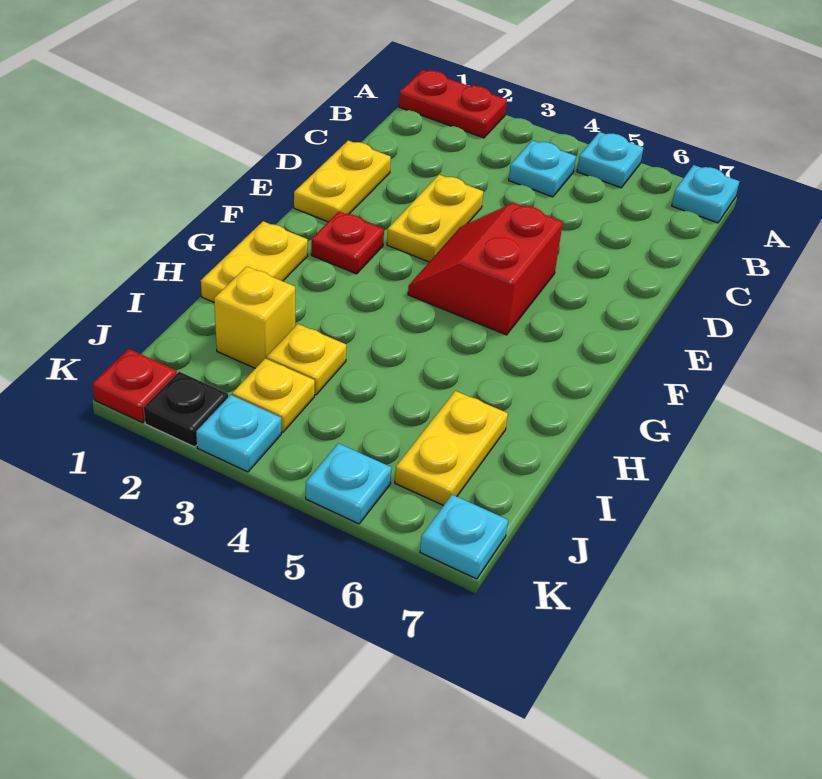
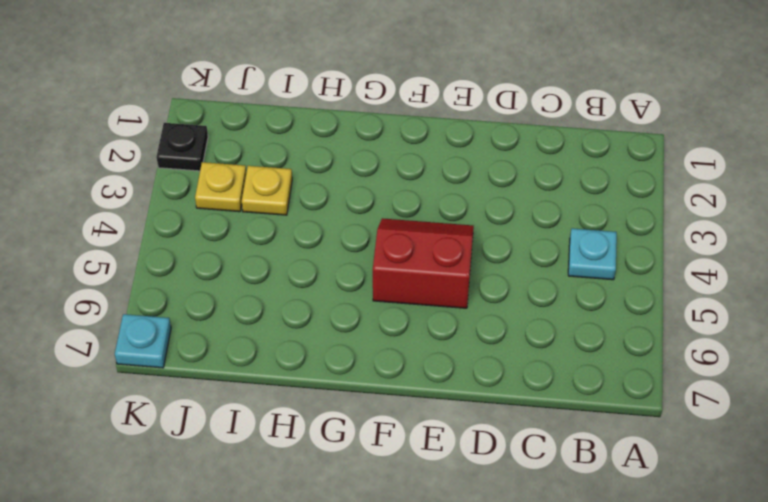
none -> red plate A1:A2 level 1
none -> cyan plate A5 level 1
none -> cyan plate A7 level 1

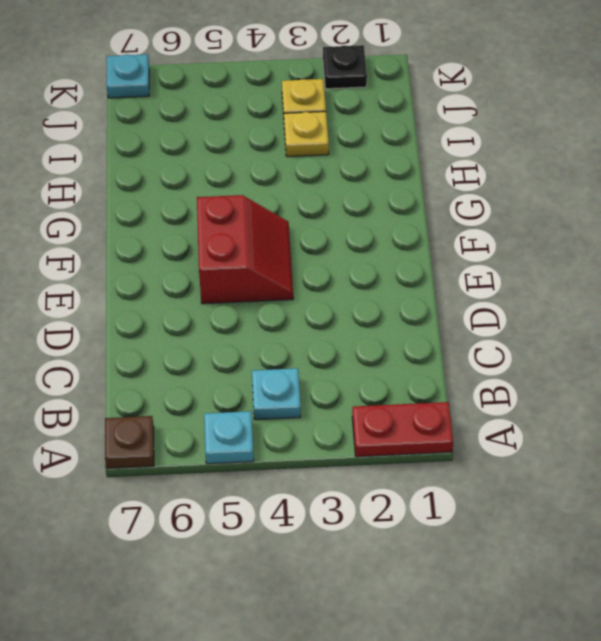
brown plate A7 level 1 -> cyan plate A7 level 1
none -> yellow plate D1:E1 level 1
none -> yellow plate D3:E3 level 1
none -> red plate F2 level 1

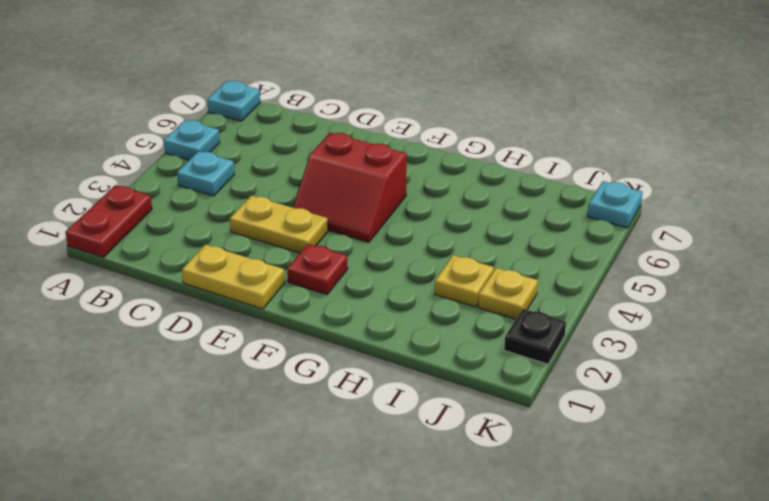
none -> yellow plate G1:H1 level 1
none -> yellow brick I2 level 1
none -> yellow plate I6:J6 level 1

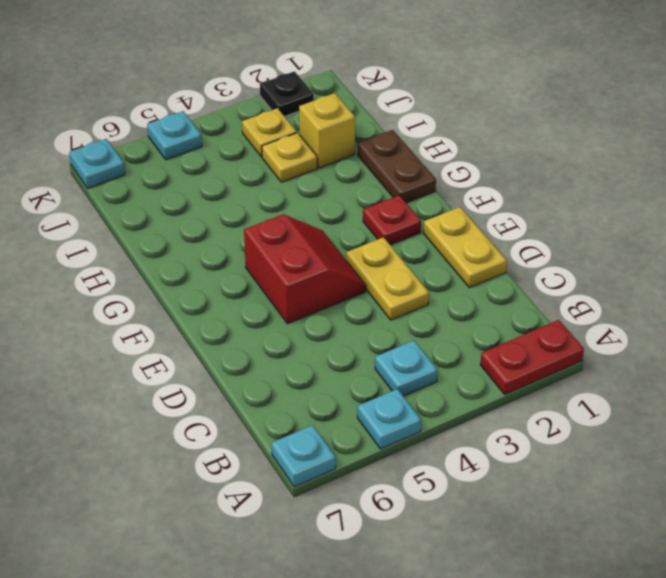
brown plate G1:H1 level 1 -> yellow plate G1:H1 level 1
none -> yellow plate I6:J6 level 1
none -> red plate K1 level 1
none -> cyan plate K3 level 1

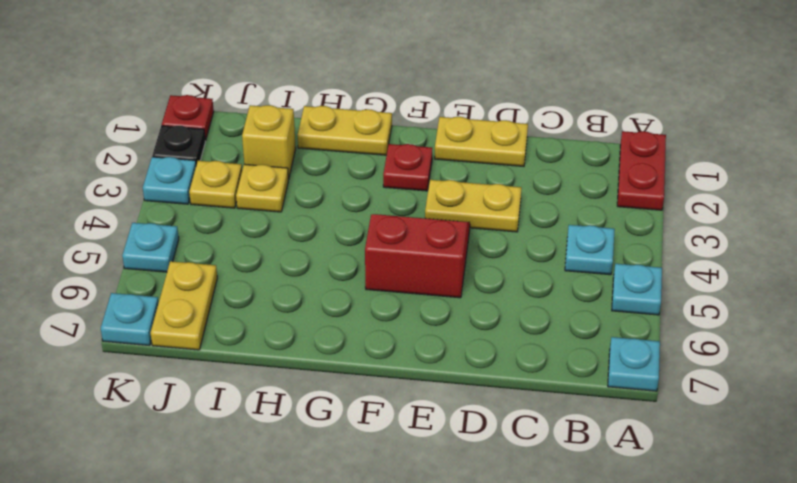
yellow plate J6:J7 level 1 -> yellow plate I6:J6 level 1

